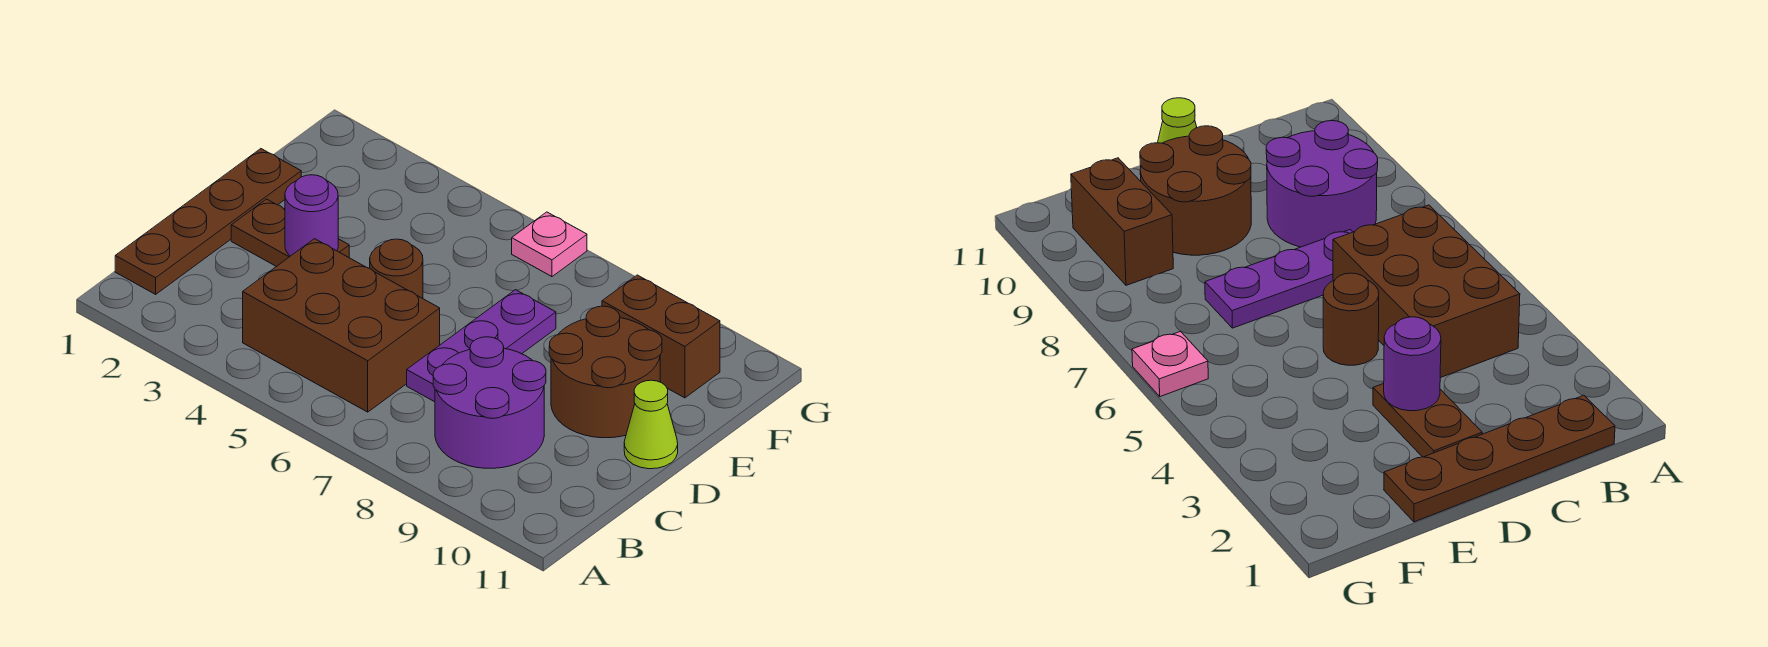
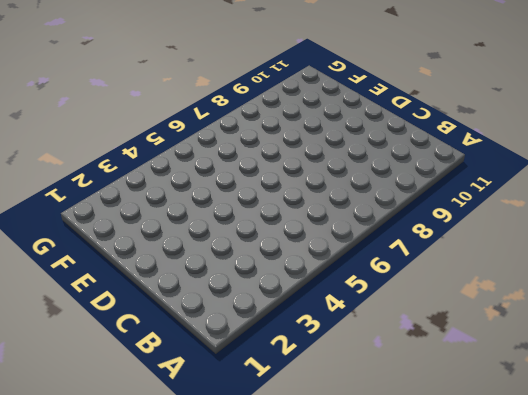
none -> brown plate B1:E1 level 1
none -> brown brick B4:C6 level 1

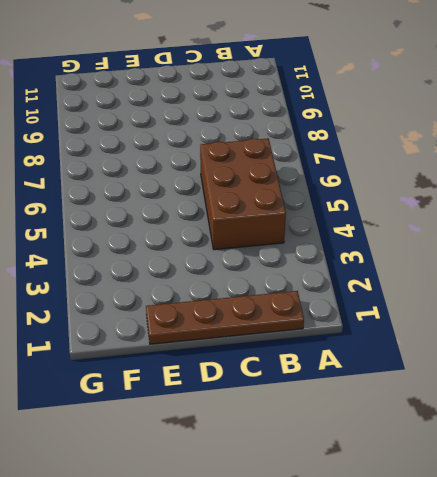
none -> purple round brick B8:C9 level 1
none -> purple plate C7:E7 level 1

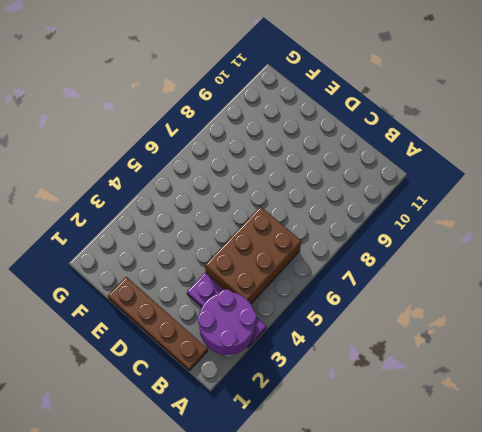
purple round brick A2:B3 level 2 -> purple round brick B8:C9 level 1
purple plate A3:C3 level 1 -> purple plate C7:E7 level 1
none -> brown plate D2:D3 level 1
none -> brown round brick D5 level 1

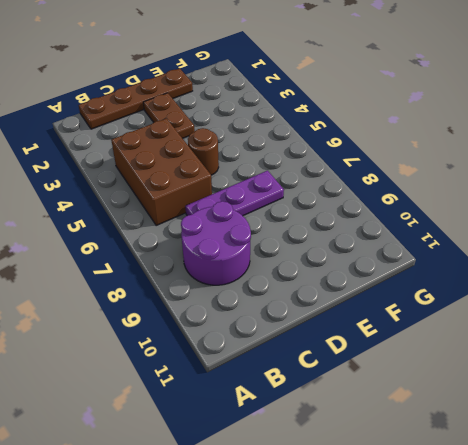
none -> brown round brick D9:E10 level 1
none -> lime cone D11 level 1

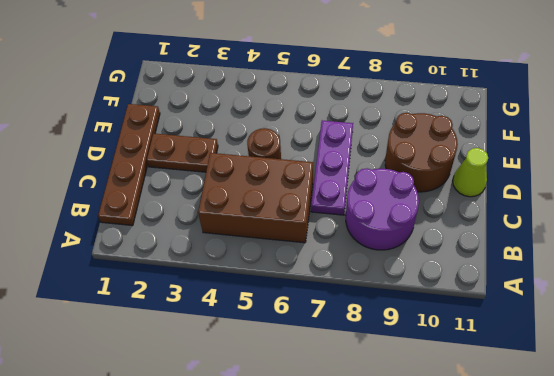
none -> brown brick F9:F10 level 1
none -> pink plate G6 level 1

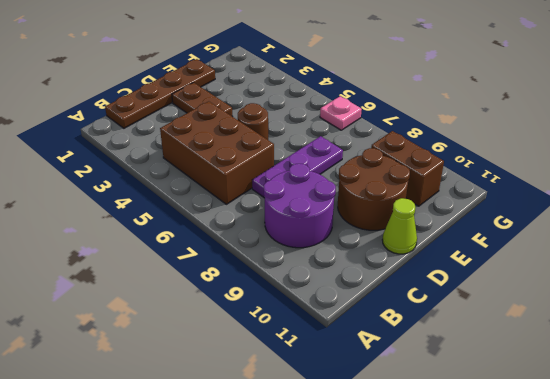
none -> purple round brick D3 level 2

